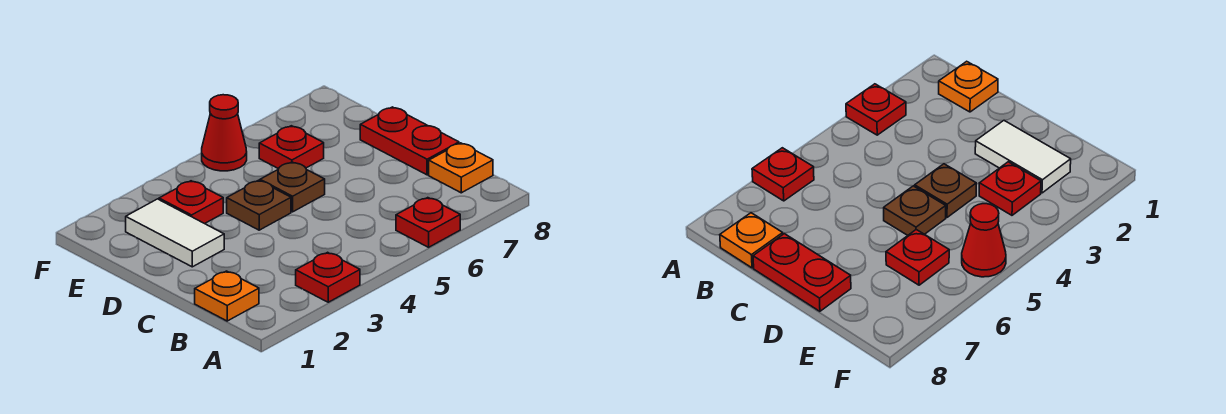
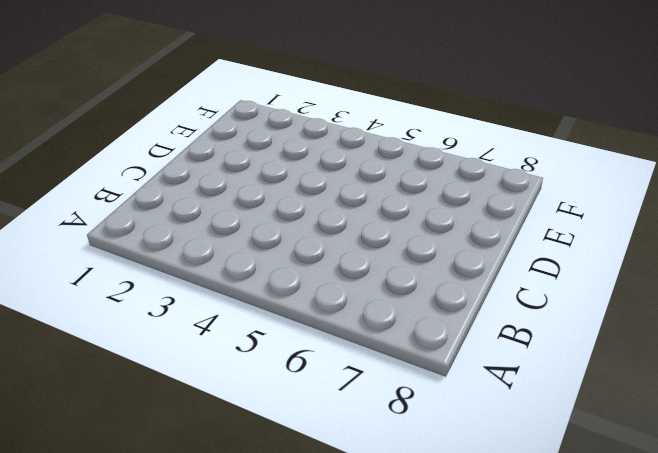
none -> red plate A3 level 1
none -> red plate A6 level 1

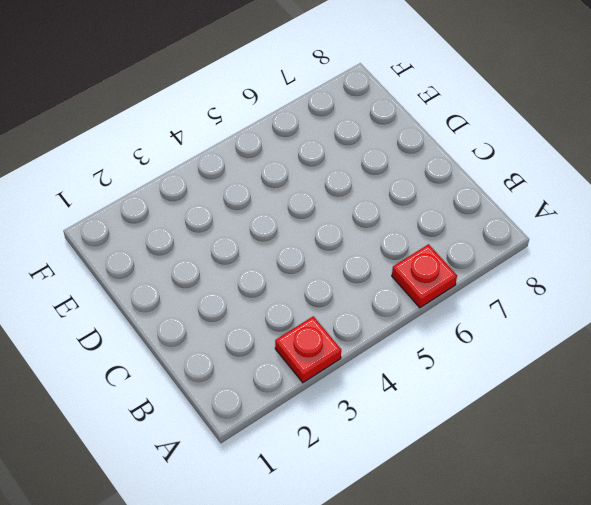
none -> orange plate B1 level 1
none -> orange plate B8 level 1

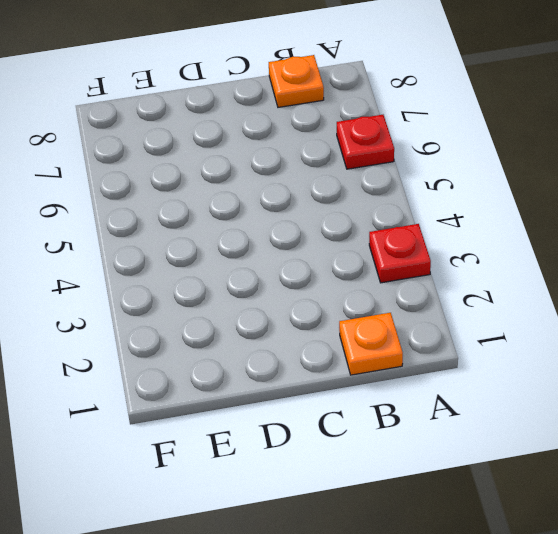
none -> red plate C8:D8 level 1
none -> white tile D2:E2 level 1

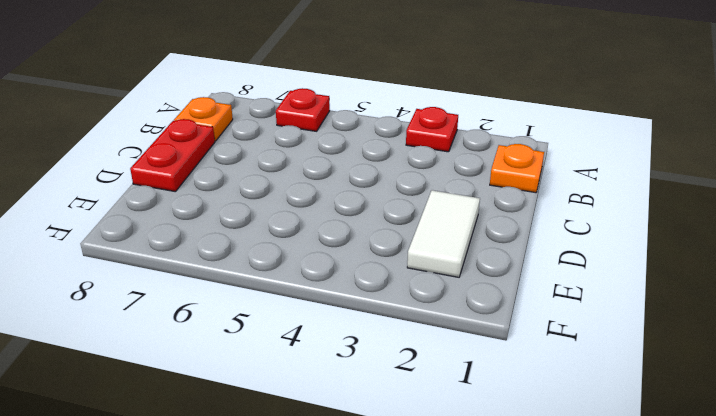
none -> brown plate D4 level 1
none -> brown plate D5 level 1

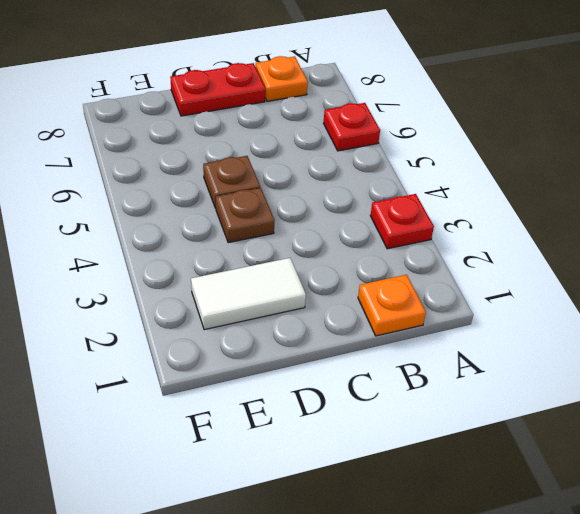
none -> red plate E3 level 1
none -> red plate E6 level 1

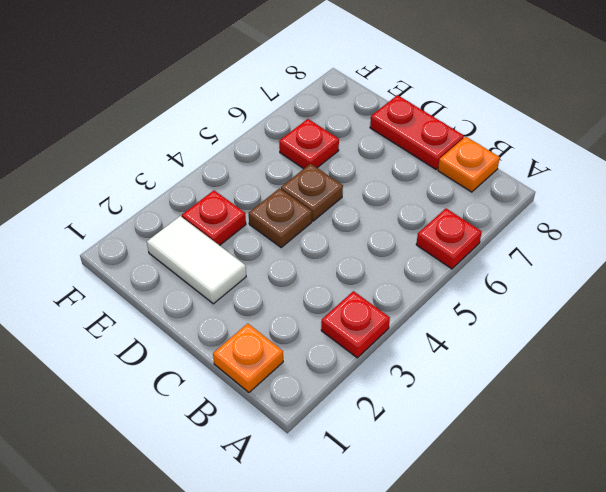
none -> red cone F5 level 1

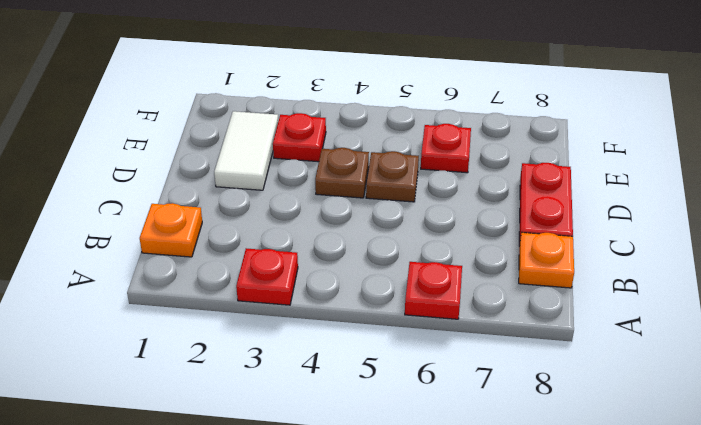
none -> red cone F5 level 1

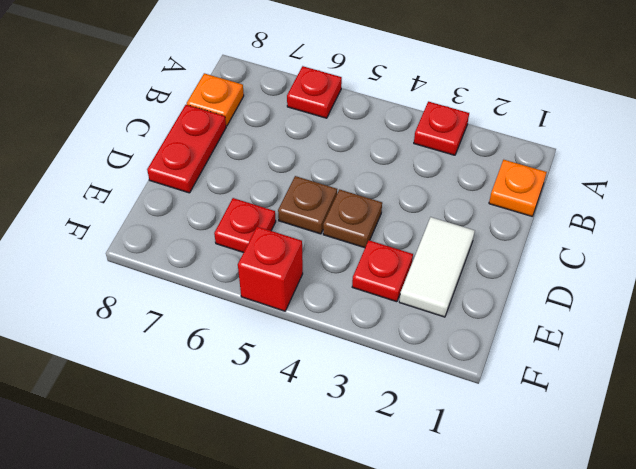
red brick F5 level 1 -> red cone F5 level 1

